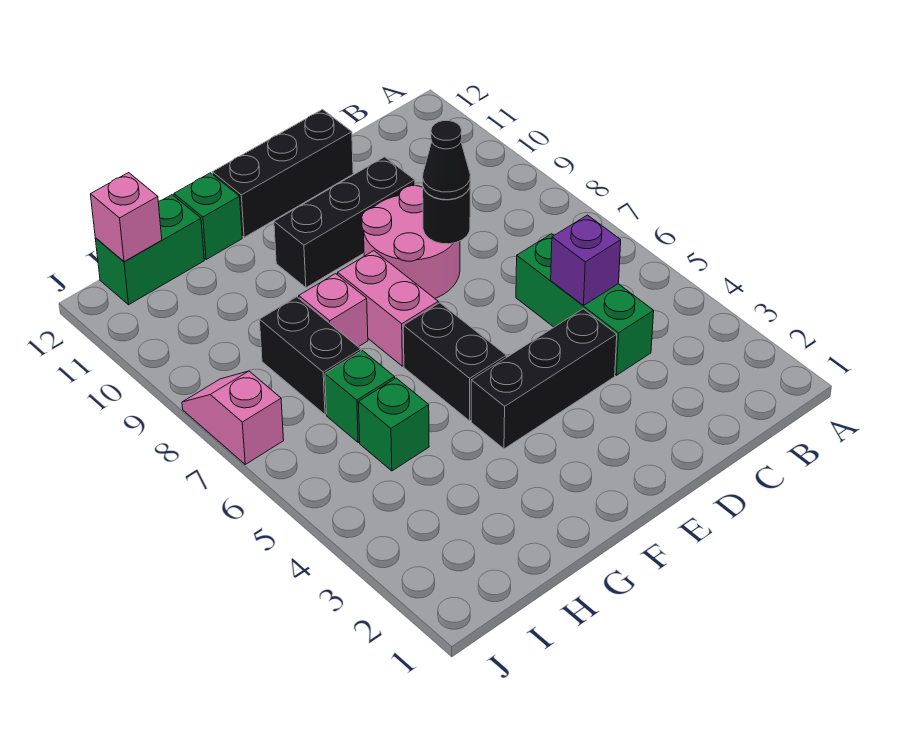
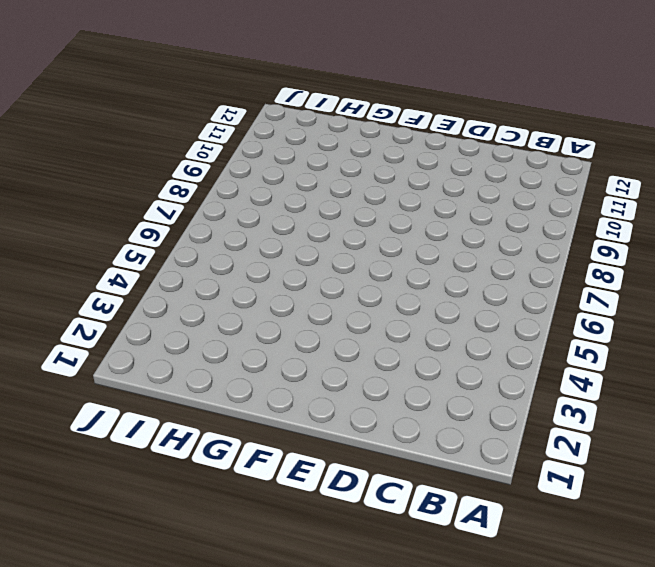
none -> green brick C4:C6 level 1
none -> black brick D4:F4 level 1
none -> pink round brick D8:E9 level 1

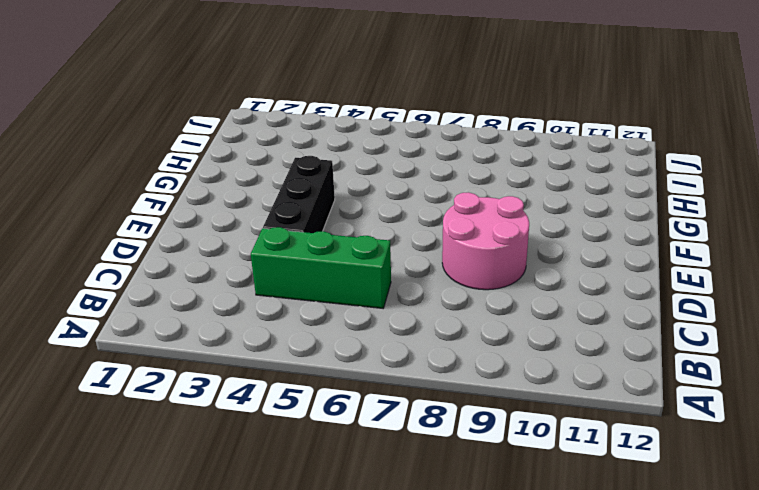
none -> black brick D10:F10 level 1
none -> black brick D12:F12 level 1
none -> black brick F5:F6 level 1

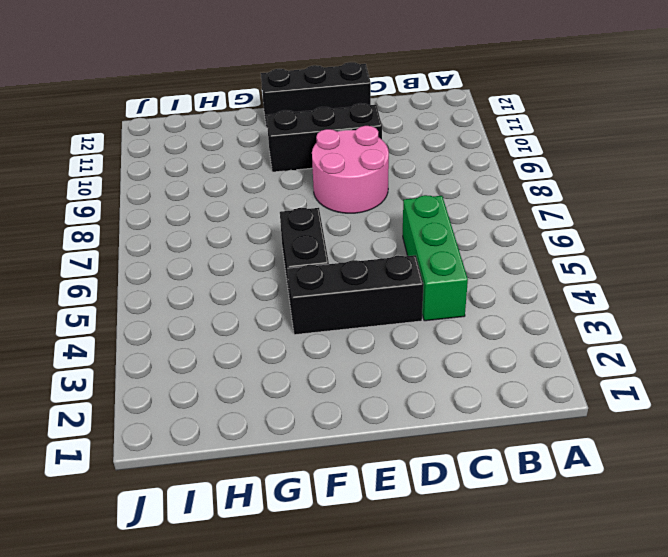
none -> pink brick F7:F8 level 1
none -> pink brick G8 level 1
none -> green brick G12 level 1

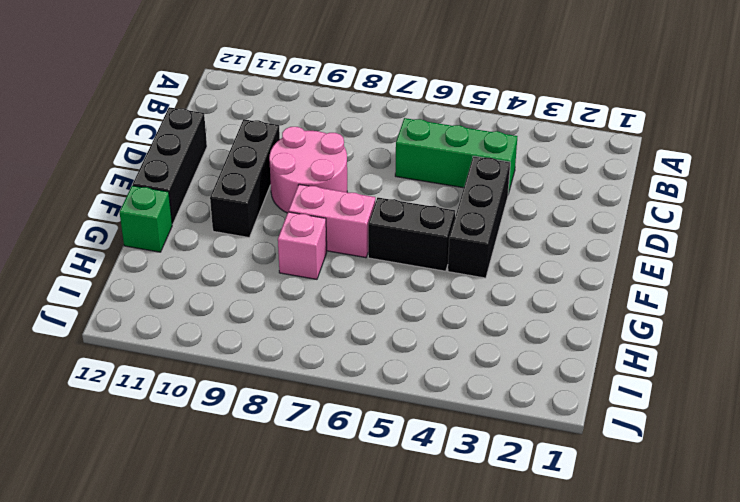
none -> green brick H5 level 1
none -> green brick H6 level 1
none -> black brick H7:H8 level 1

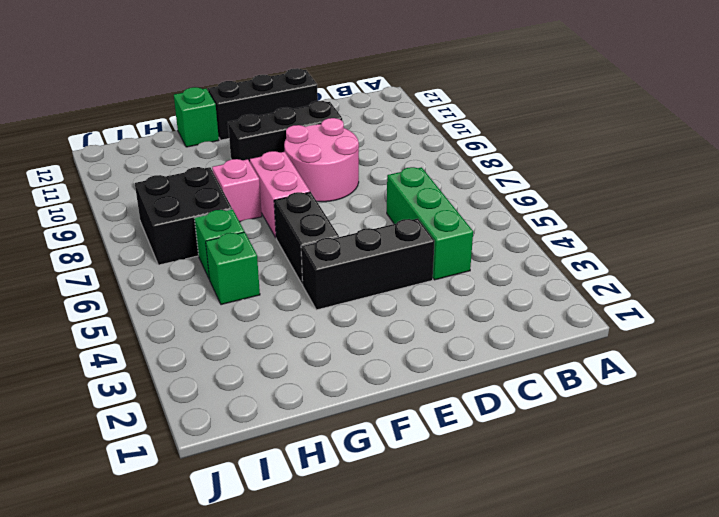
black brick H7:I8 level 1 -> black brick H7:H8 level 1
none -> green brick H12:I12 level 1
none -> pink slope J7:J8 level 1 top 7
none -> purple brick C5 level 2

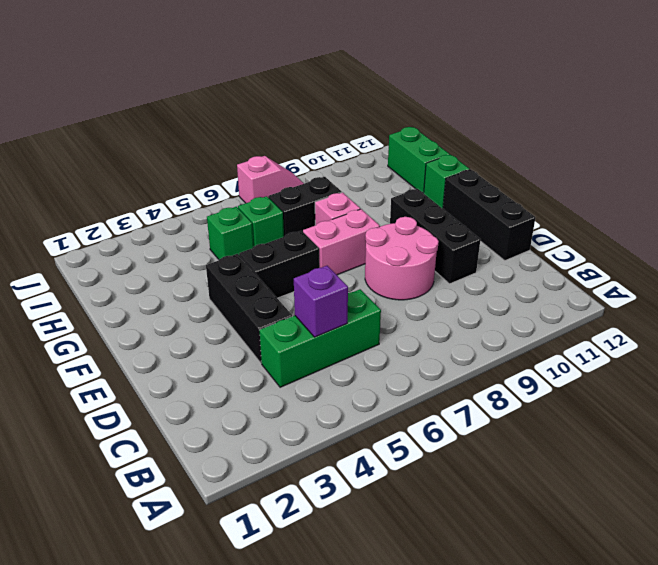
none -> black round brick D8 level 2
none -> pink brick I12 level 2
none -> black cone D8 level 3

